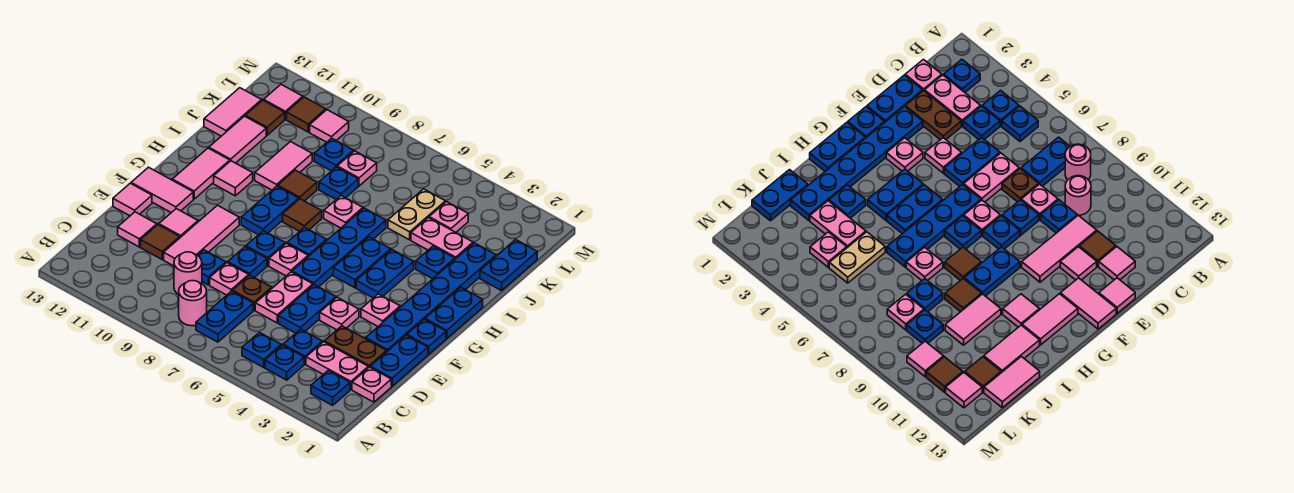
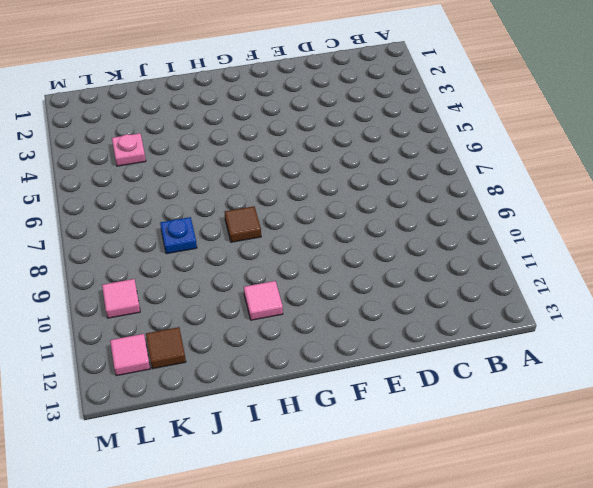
none -> blue plate B2 level 1
none -> blue plate B4 level 1
none -> blue plate B5 level 1
none -> blue plate B7:C7 level 1

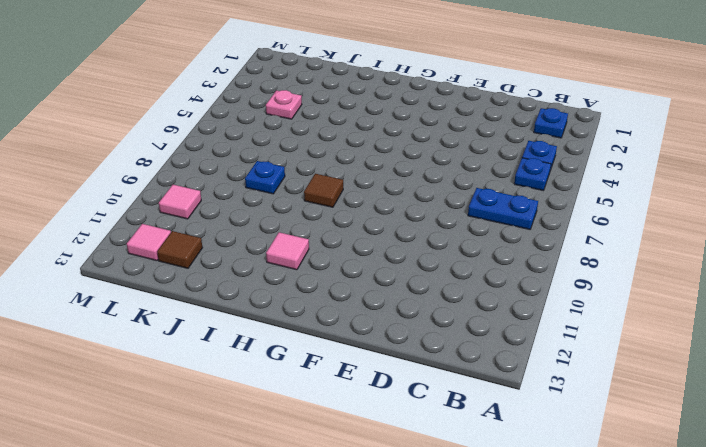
none -> pink round brick B8 level 1
none -> pink plate C1 level 1
none -> pink plate C2:C3 level 1
none -> blue plate C4 level 1

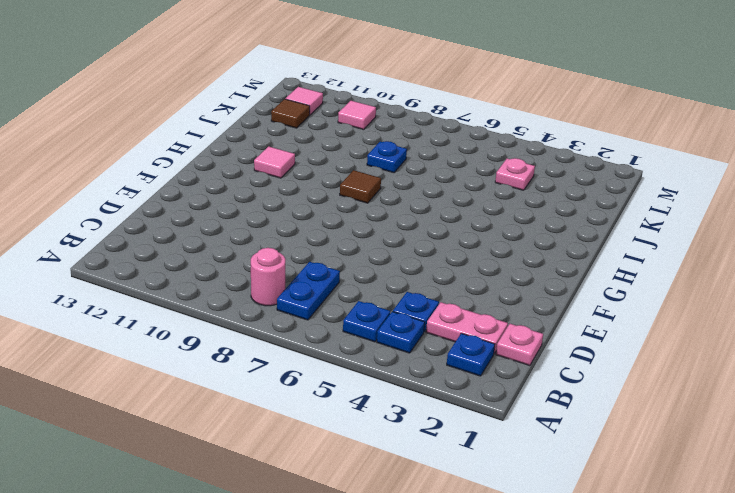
none -> pink round brick C9 level 1
none -> blue plate D1:E1 level 1
none -> brown plate D2:D3 level 1
none -> blue plate D5:E5 level 1

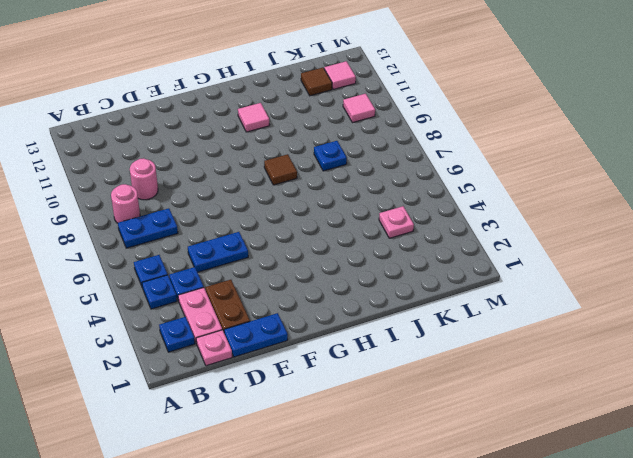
none -> pink plate D6:E6 level 1
none -> brown plate D7 level 1
none -> pink plate D8 level 1
none -> blue plate D9 level 1

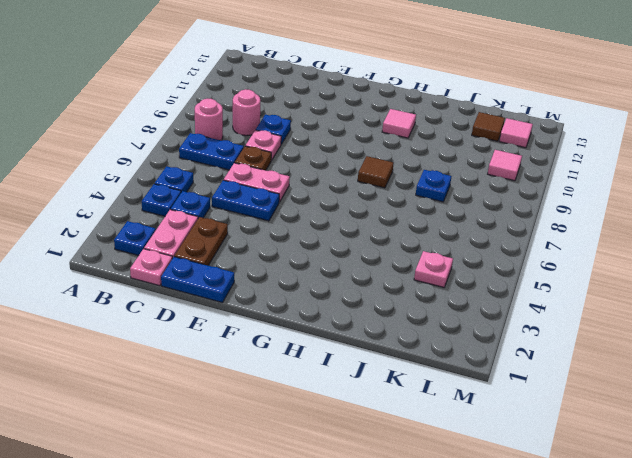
none -> pink tile D10:F10 level 1
none -> brown tile D11 level 1
none -> pink tile D12 level 1
none -> blue plate E2:J2 level 1

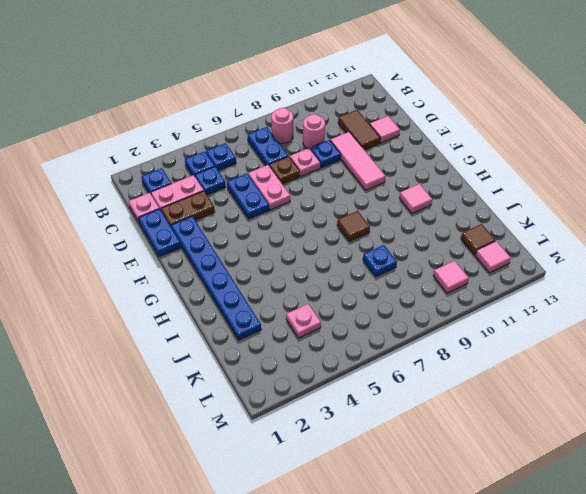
brown tile C11:D11 level 1 -> brown tile D11 level 1
none -> pink plate E4 level 1
none -> blue plate E8 level 1
none -> pink tile E11 level 1
none -> pink tile E13 level 1

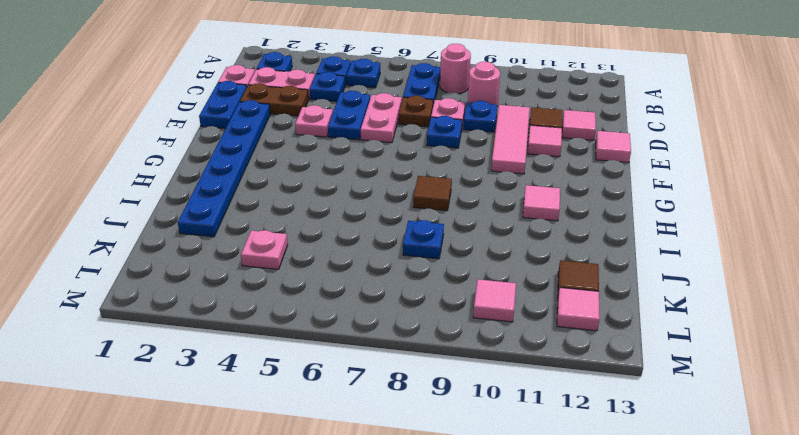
none -> blue plate F1 level 1
none -> pink plate F3 level 1
none -> blue plate F6:I6 level 1
none -> pink plate F7 level 1

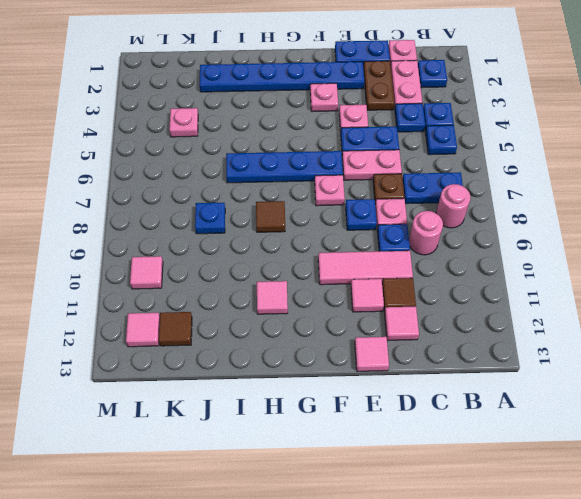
none -> blue plate F1 level 1
none -> blue plate F8 level 1
none -> pink tile F12:F13 level 1
none -> blue plate G1:H1 level 1

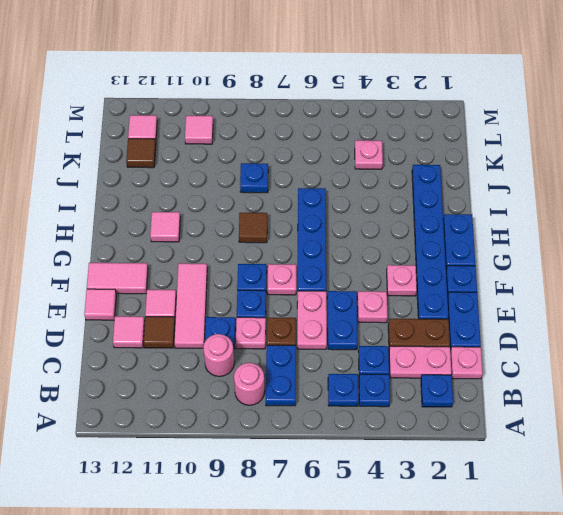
none -> blue plate G4:H4 level 1
none -> blue plate G5:H5 level 1
none -> blue plate G7 level 1
none -> blue plate G9:H9 level 1

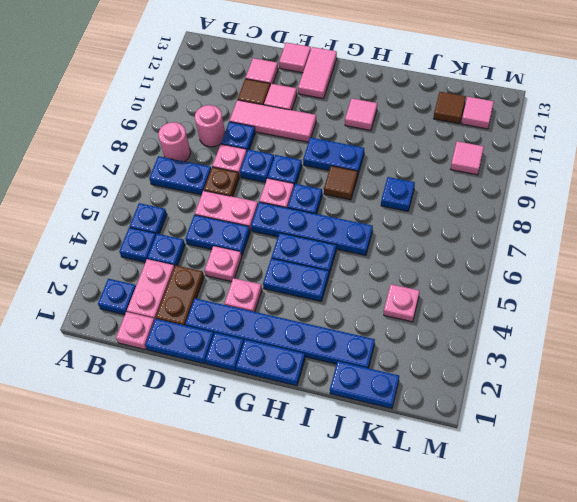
none -> pink tile G12:H12 level 1
none -> blue plate I3 level 1
none -> pink plate I7 level 1
none -> brown tile I9 level 1

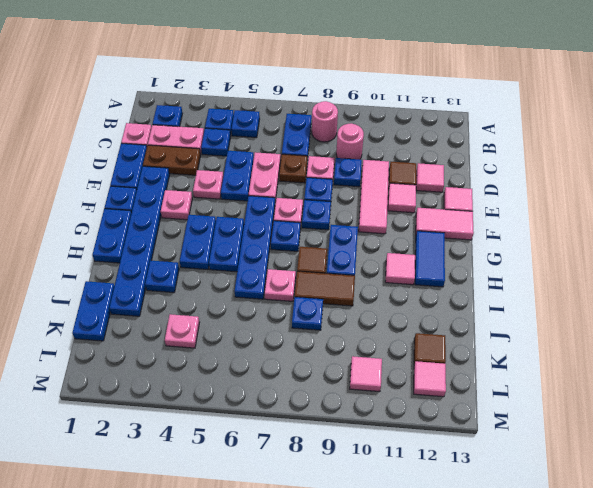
blue tile G12:H12 level 1 -> pink tile G12:H12 level 1
brown tile I8:I9 level 1 -> brown tile I9 level 1
none -> pink tile I10:J10 level 1
none -> pink tile I12:J12 level 1
none -> pink plate J3:J4 level 1
none -> tan plate J5:K5 level 1

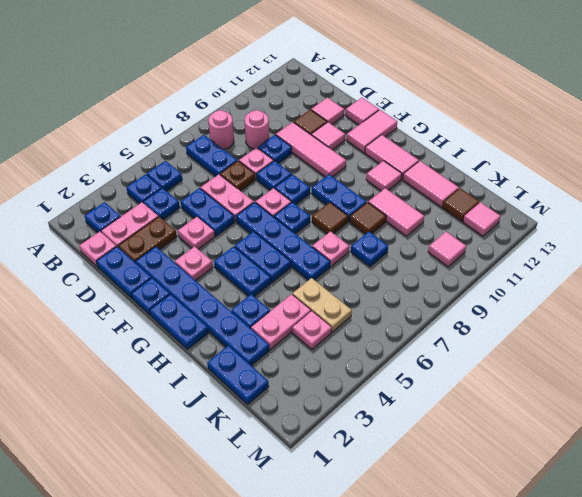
none -> pink tile J13:K13 level 1
none -> pink plate K8 level 1
none -> blue plate K9 level 1
none -> brown tile L11 level 1

